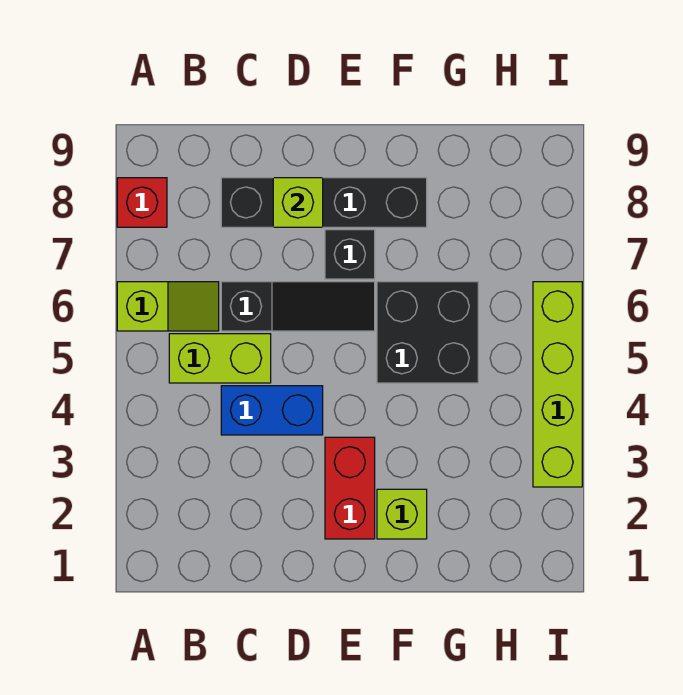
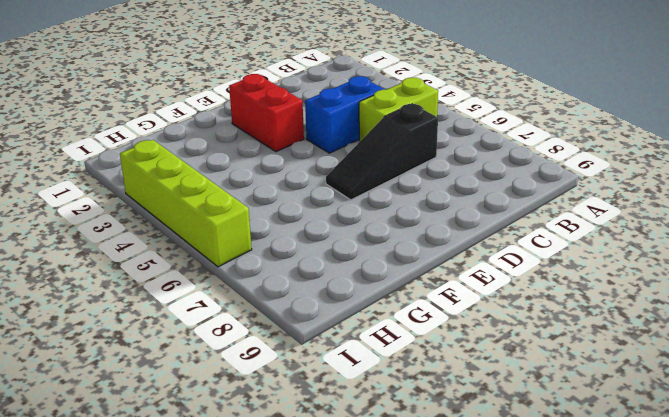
none -> lime slope A6:B6 level 1 top A
none -> red brick A8 level 1
none -> black brick C8:F8 level 1

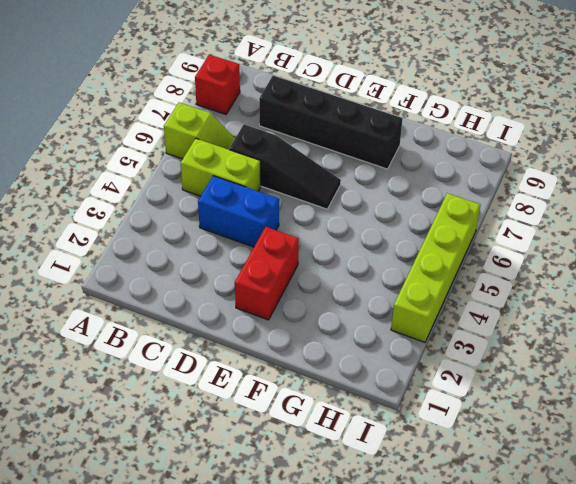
none -> black brick E7 level 1
none -> lime brick F2 level 1
none -> black brick F5:G6 level 1

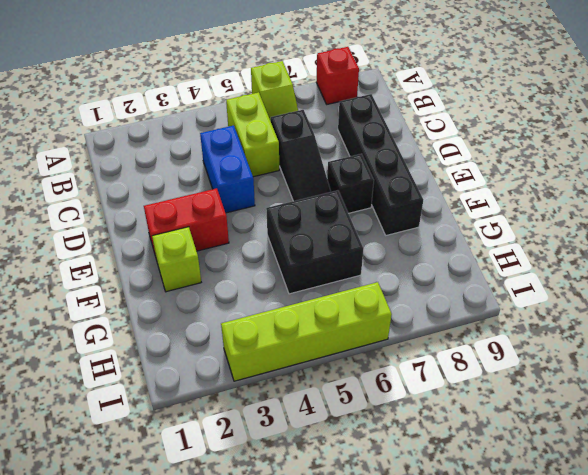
none -> lime brick D8 level 2

